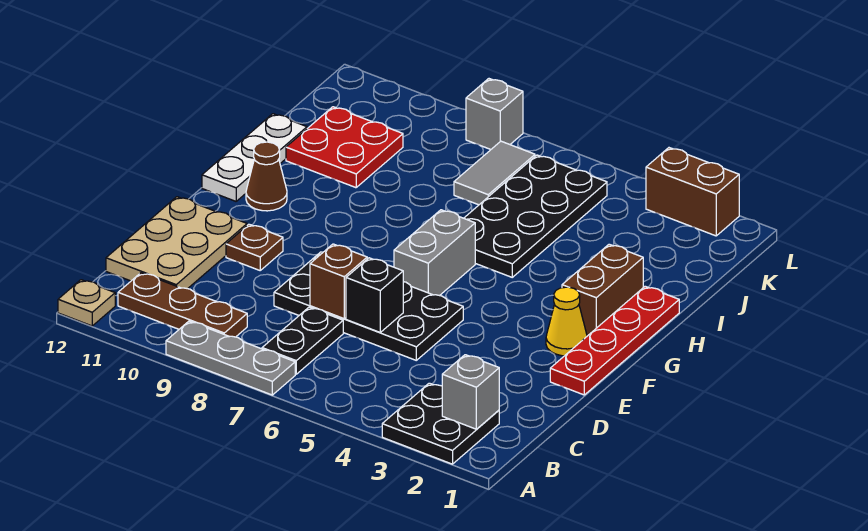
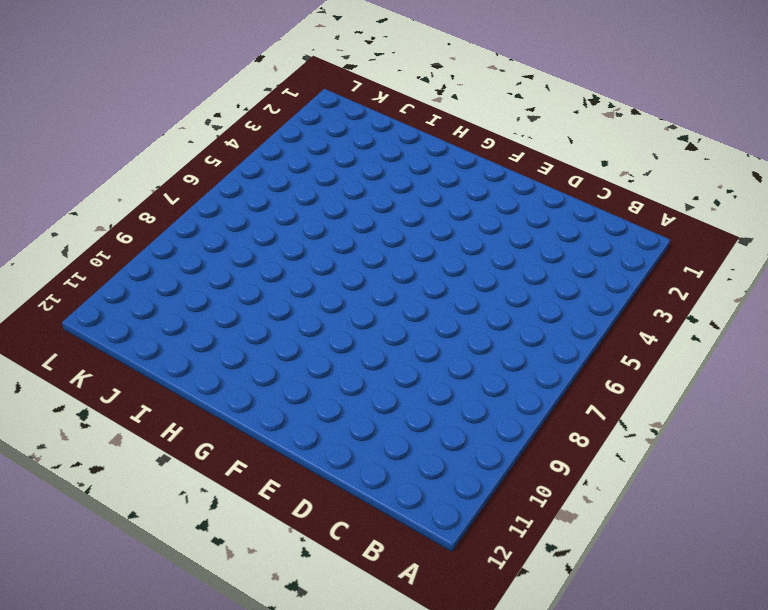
none -> black plate A2:B3 level 1
none -> grey plate A7:A9 level 1
none -> tan plate A12 level 1

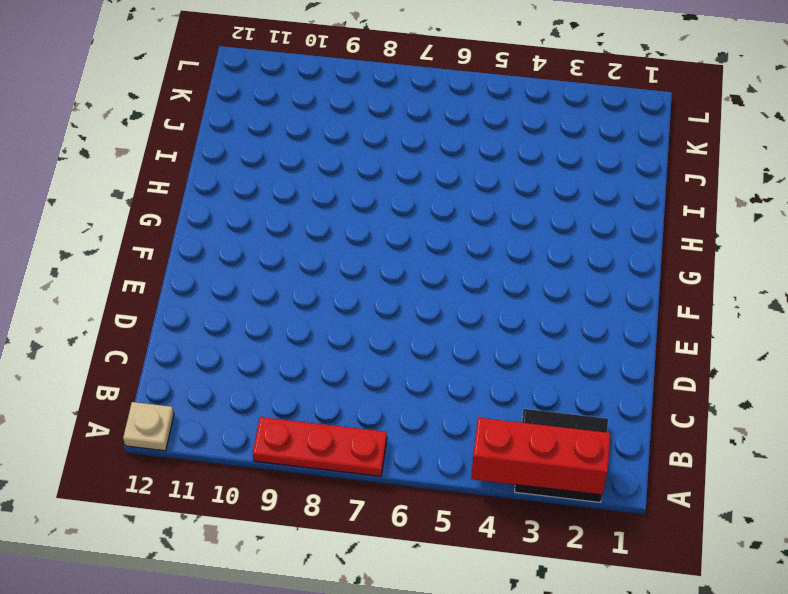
red brick A2:A4 level 2 -> none
red plate A7:A9 level 1 -> grey plate A7:A9 level 1
none -> black plate B7:C7 level 1
none -> brown plate B9:B11 level 1
none -> tan plate C11:E12 level 1

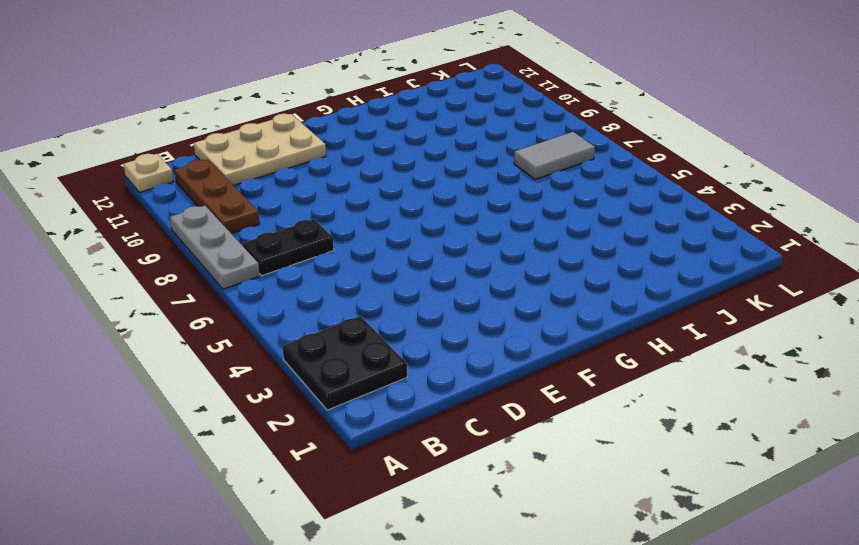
none -> black plate D5:E8 level 1
none -> red plate E1:H1 level 1
none -> brown plate E10 level 1

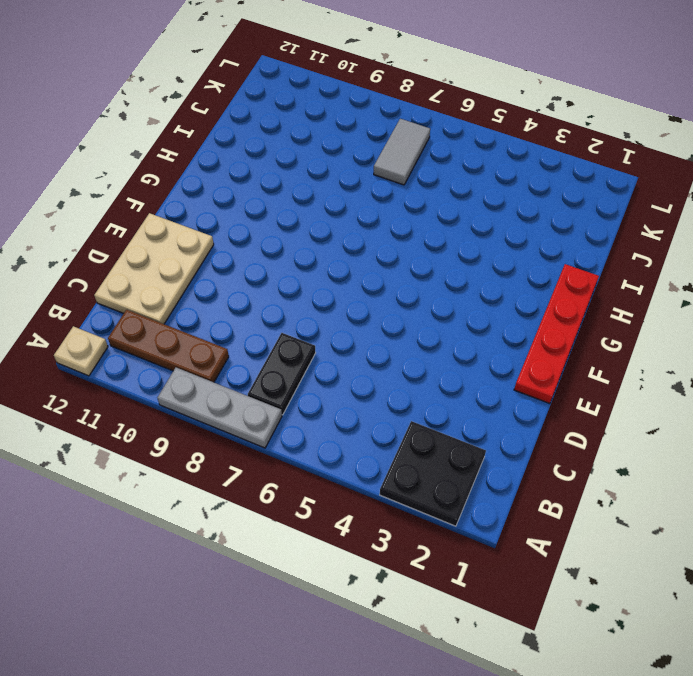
none -> black plate D5:E8 level 1
none -> brown plate E10 level 1
none -> yellow cone F2 level 1

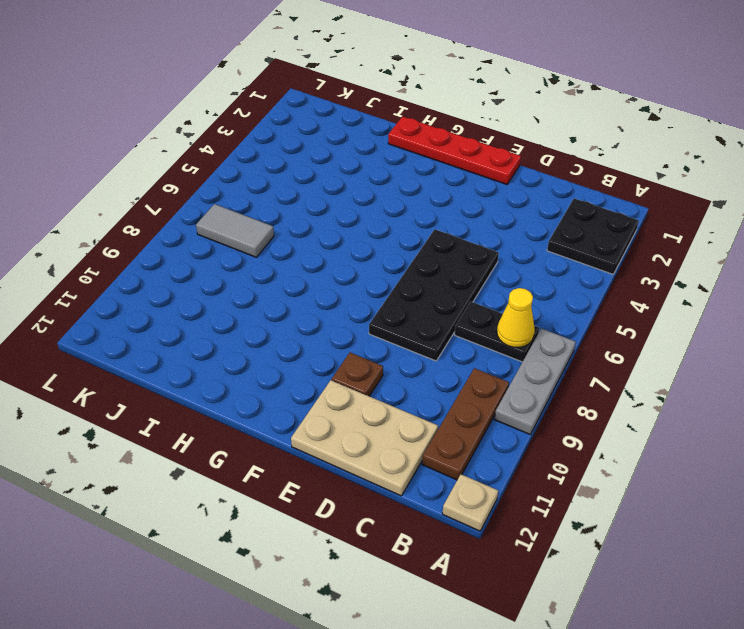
yellow cone B7 level 2 -> yellow cone F2 level 1
none -> grey brick F6:G6 level 1
none -> brown brick G2:H2 level 1
none -> brown cone G11 level 1

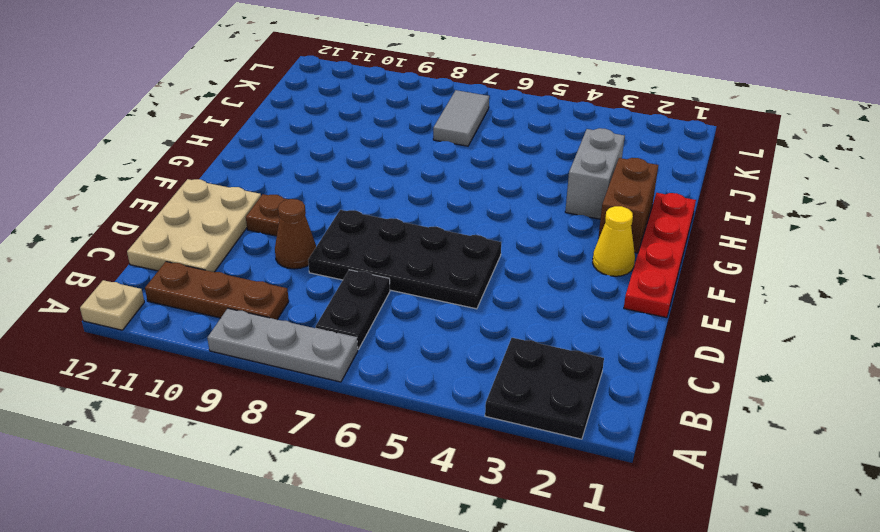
brown cone D9 level 1 -> brown cone G11 level 1
grey brick H3:I3 level 1 -> grey brick F6:G6 level 1
none -> white plate G12:I12 level 1
none -> black plate H5:K6 level 1
none -> red plate I10:J11 level 1

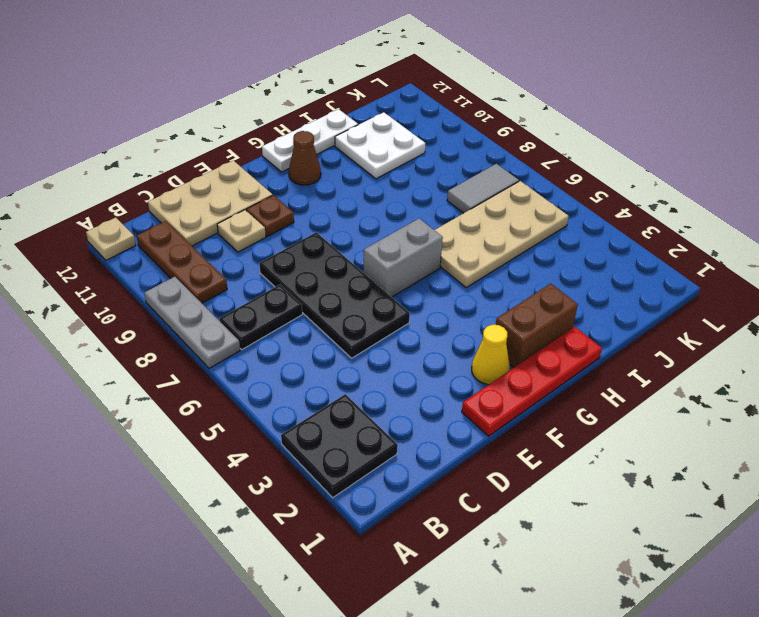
tan plate D10 level 1 -> none
tan plate H5:K6 level 1 -> black plate H5:K6 level 1
white plate I10:J11 level 1 -> red plate I10:J11 level 1
none -> brown brick L2:L3 level 1
none -> grey brick L8 level 1
none -> grey brick B2 level 2

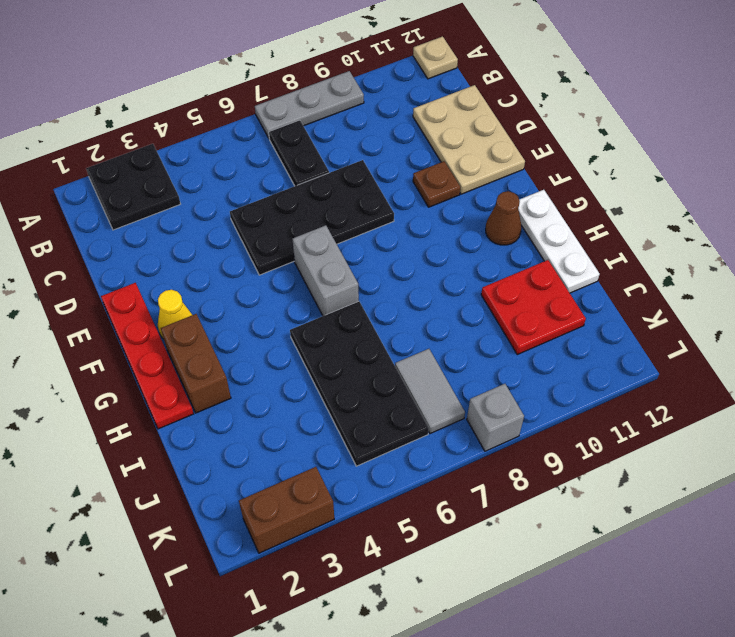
none -> brown plate B9:B11 level 1
none -> grey brick B2 level 2
none -> black brick D6 level 2

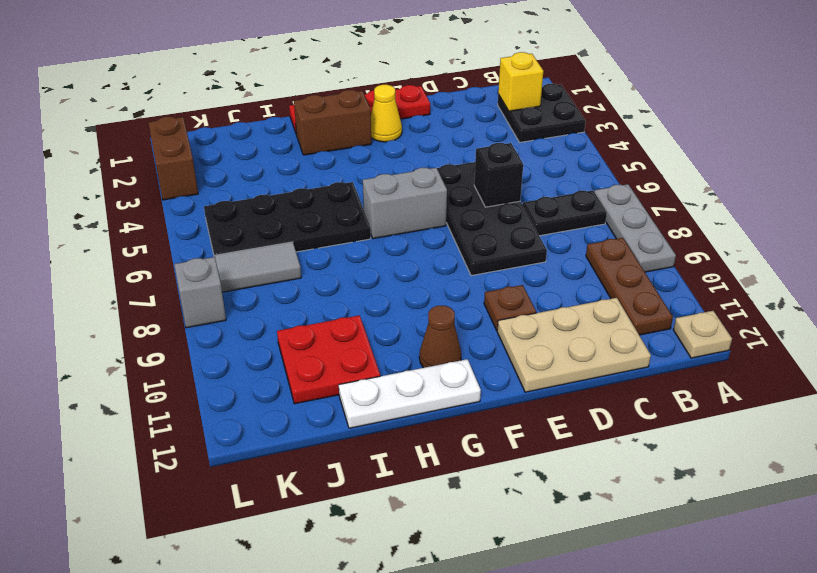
yellow brick B2 level 2 -> grey brick B2 level 2
none -> brown brick D7 level 2

